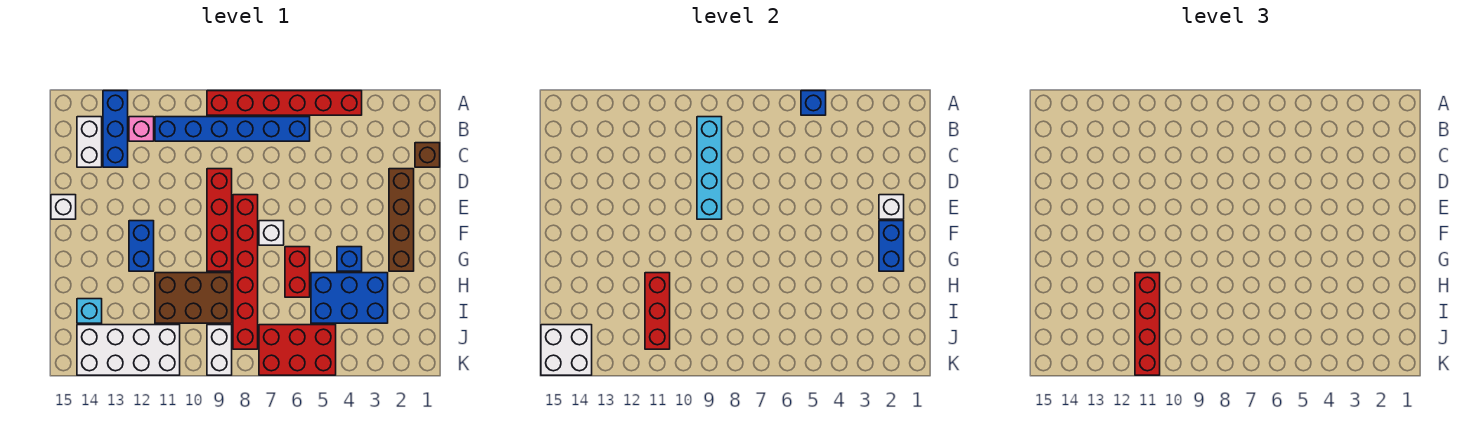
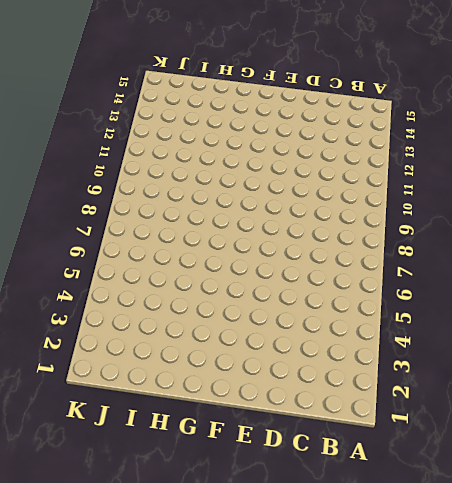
none -> red brick A4:A9 level 1
none -> blue brick A13:C13 level 1
none -> blue brick B6:B11 level 1

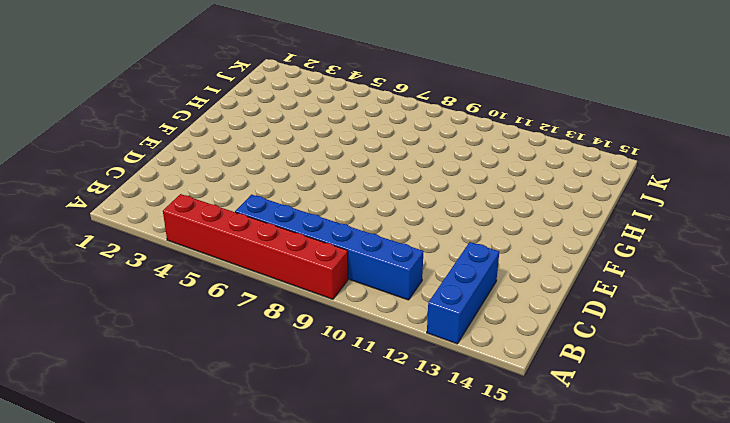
none -> pink brick B12 level 1
none -> white brick B14:C14 level 1
none -> brown brick C1 level 1

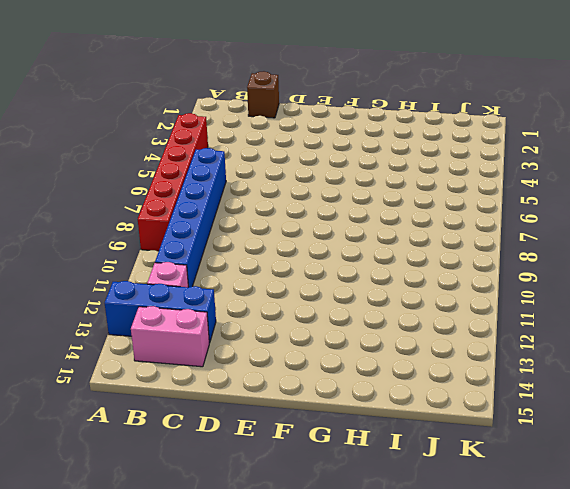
pink brick B14:C14 level 1 -> white brick B14:C14 level 1
none -> brown brick D2:G2 level 1
none -> red brick D9:G9 level 1
none -> red brick E8:J8 level 1

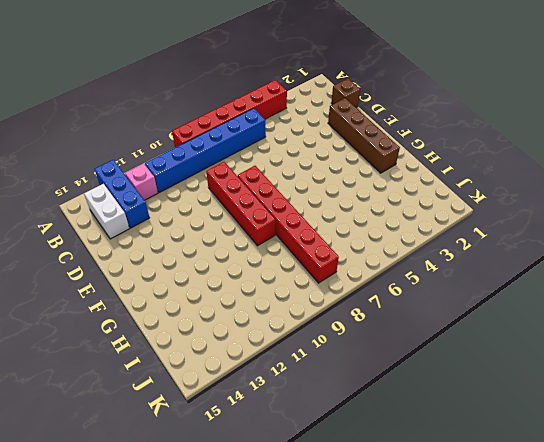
none -> white brick E15 level 1
none -> white brick F7 level 1
none -> blue brick F12:G12 level 1

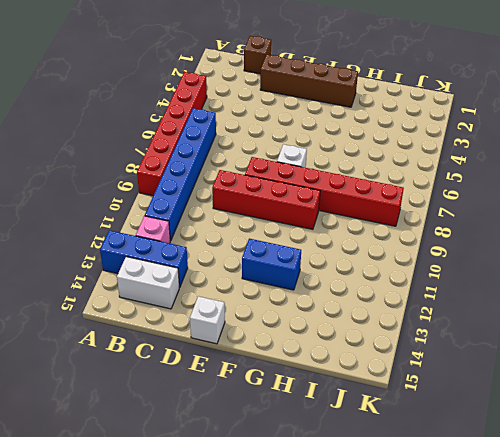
none -> blue brick G4 level 1
none -> red brick G6:H6 level 1
none -> blue brick H3:I5 level 1

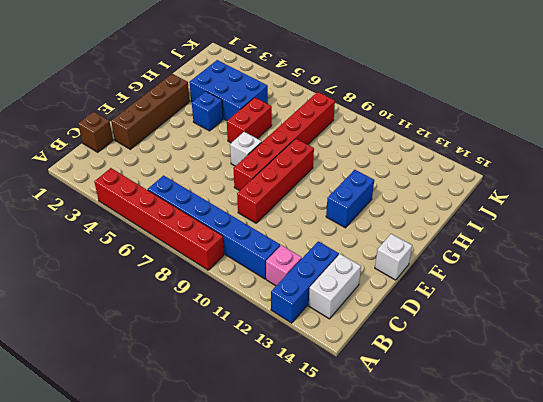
none -> brown brick H9:I11 level 1
none -> cyan brick I14 level 1
none -> red brick J5:K7 level 1

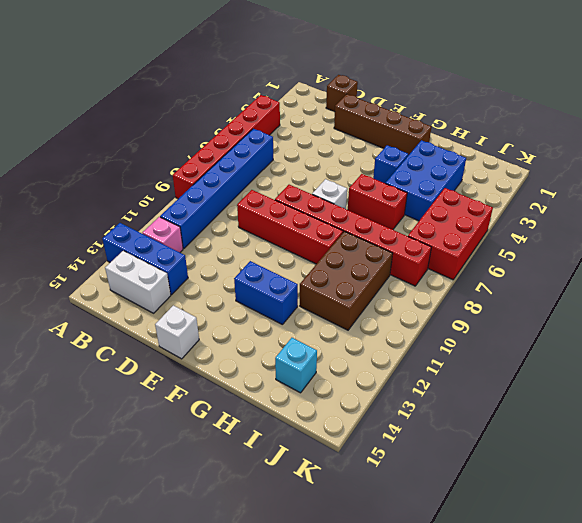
none -> white brick J9:K9 level 1
none -> white brick J11:K14 level 1
none -> blue brick A5 level 2

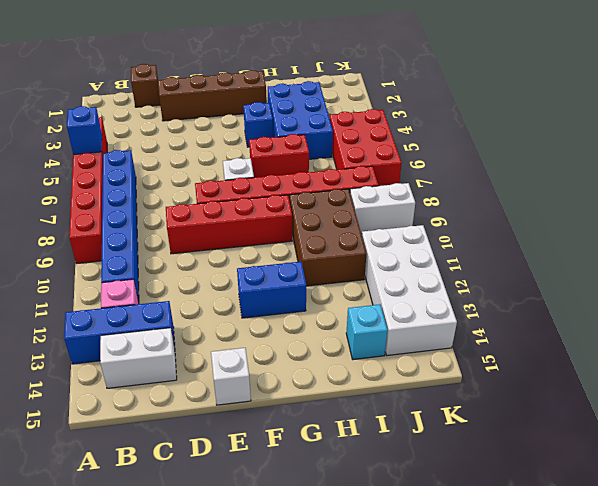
none -> cyan brick B9:E9 level 2
none -> white brick E2 level 2
none -> blue brick F2:G2 level 2

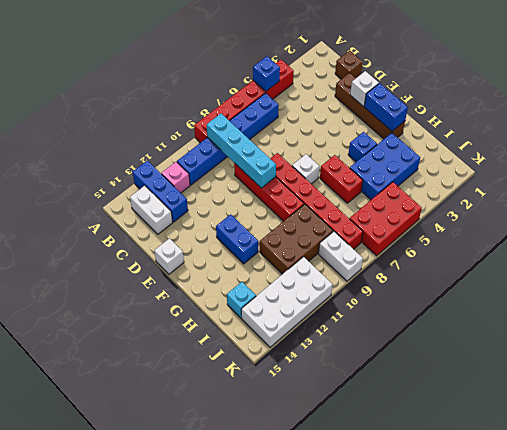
none -> red brick H11:J11 level 2
none -> white brick J14:K15 level 2
none -> red brick H11:K11 level 3

